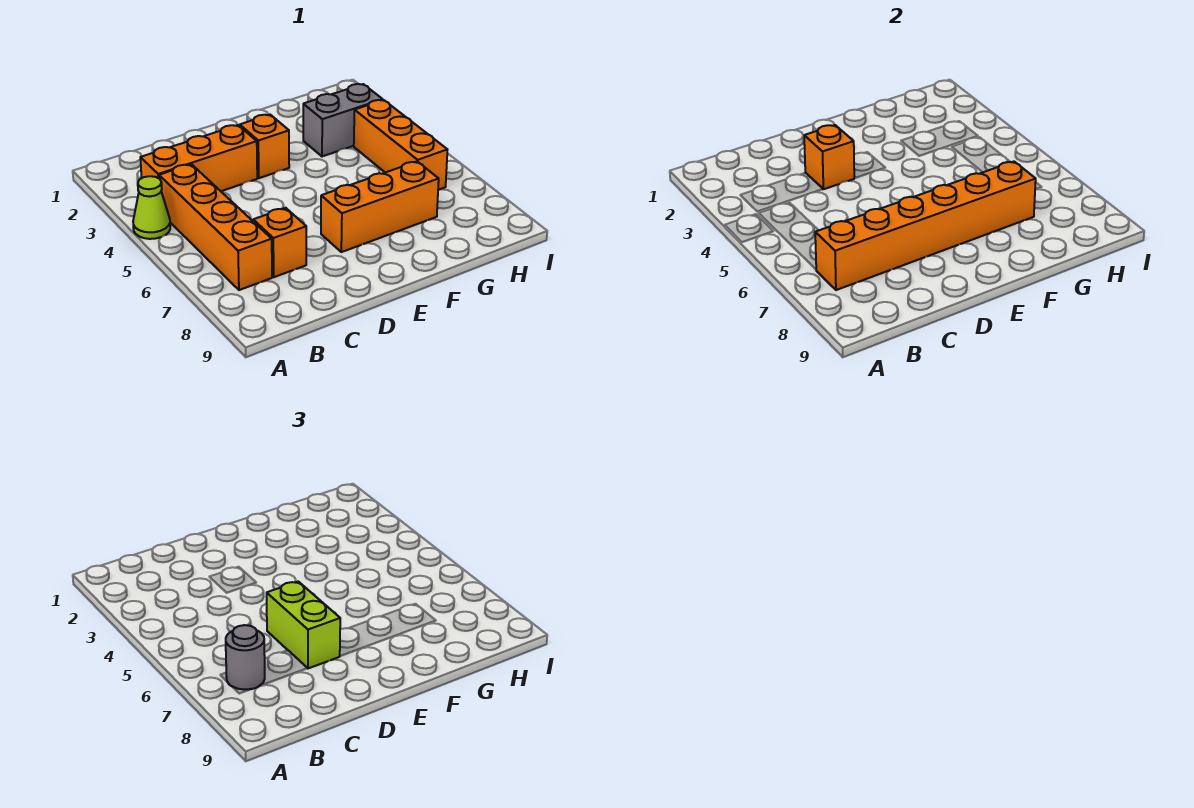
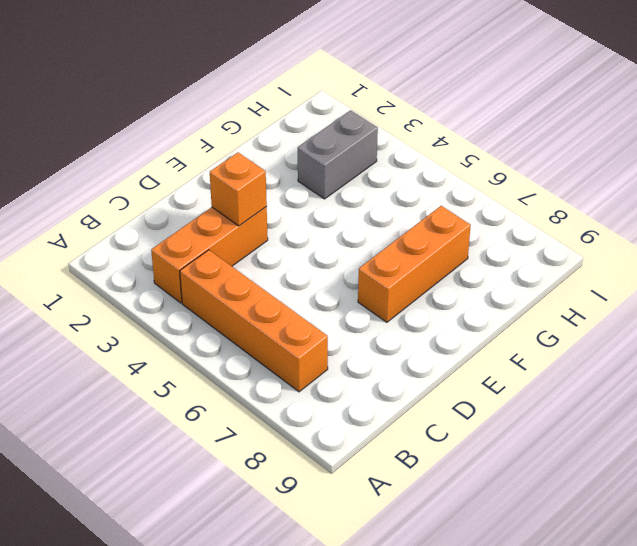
none -> lime cone A4 level 1
none -> orange brick C7 level 1
none -> orange brick E3 level 1

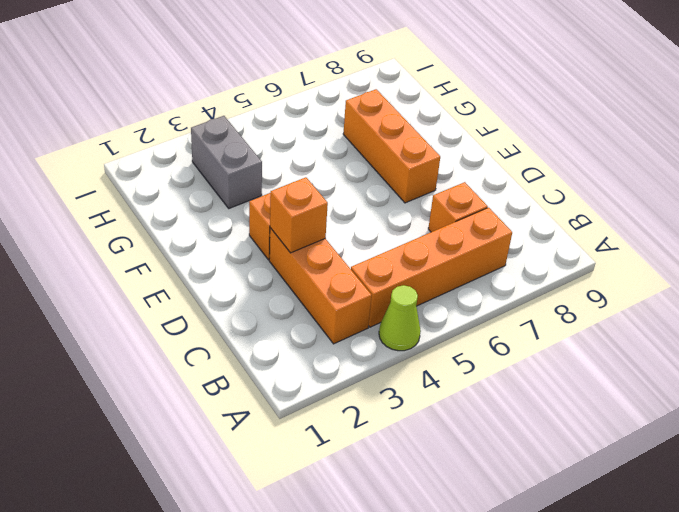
none -> orange brick H4:H6 level 1
none -> orange brick B7:G7 level 2
none -> grey round brick B7 level 3

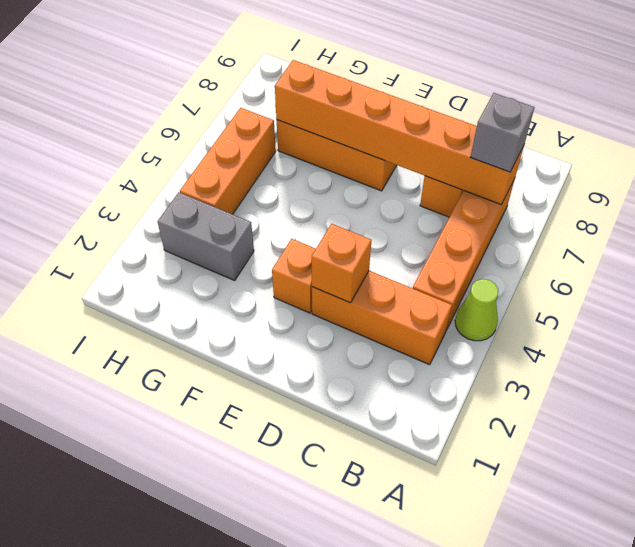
grey brick B7 level 3 -> grey round brick B7 level 3
none -> lime brick D6:D7 level 3

